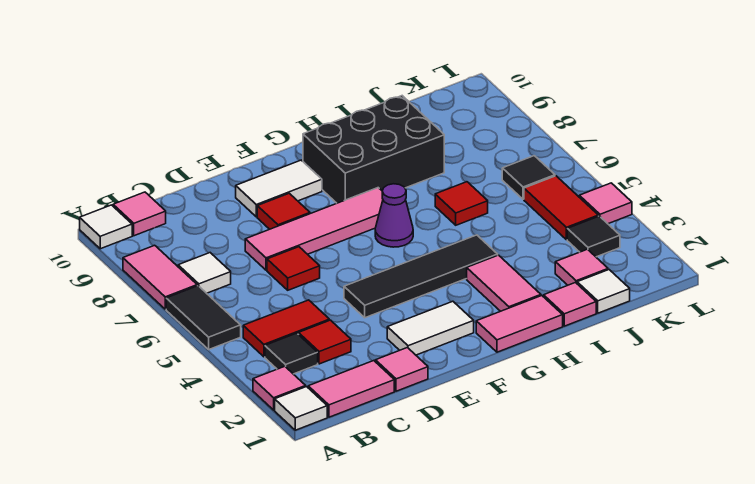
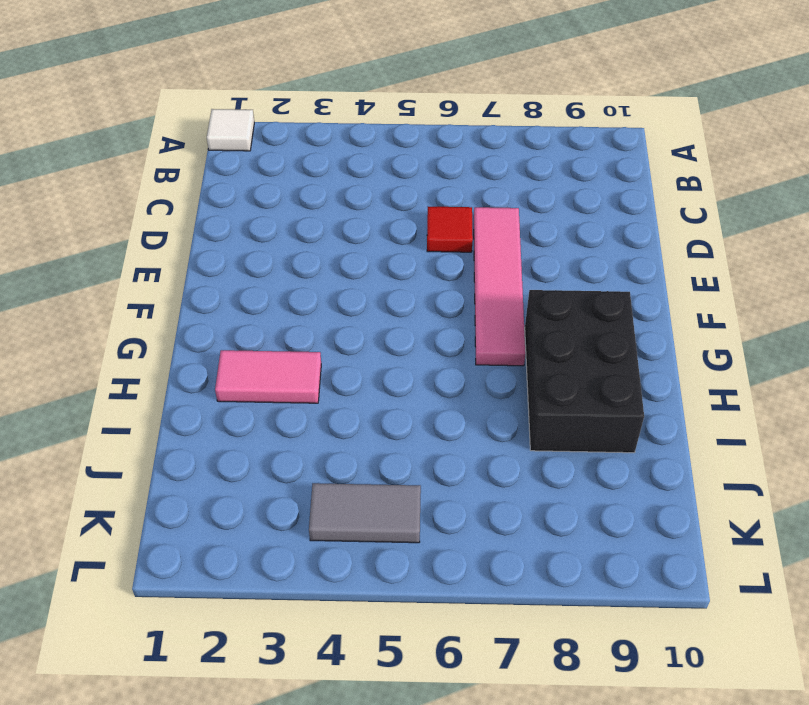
grey tile K4:K5 level 1 -> red tile K4:K5 level 1
none -> pink tile A2 level 1
none -> black tile A5:A6 level 1
none -> pink tile A7:A8 level 1
none -> white tile A10 level 1

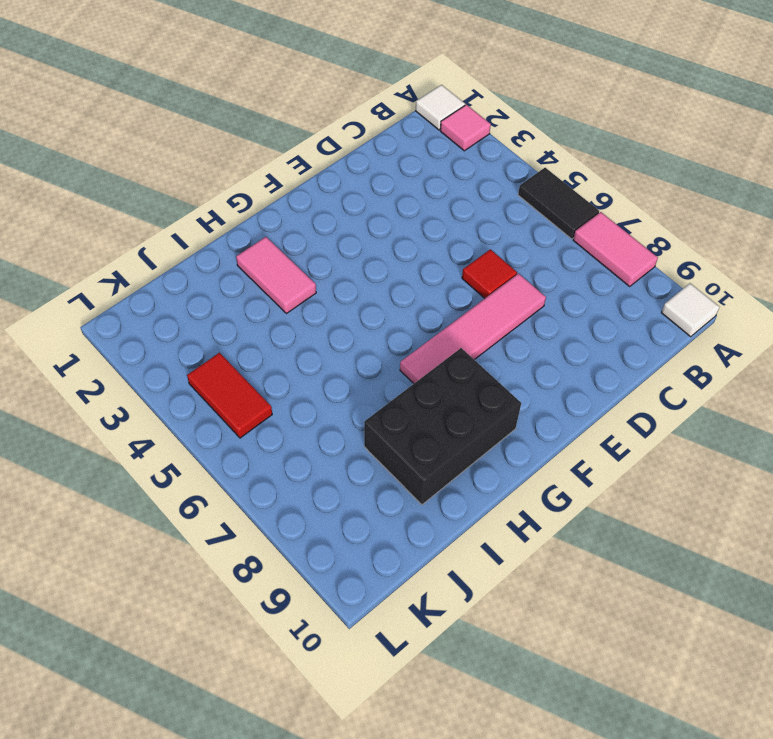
none -> pink tile B1:C1 level 1
none -> black tile B3 level 1
none -> red tile B4:C4 level 1
none -> white tile B7 level 1

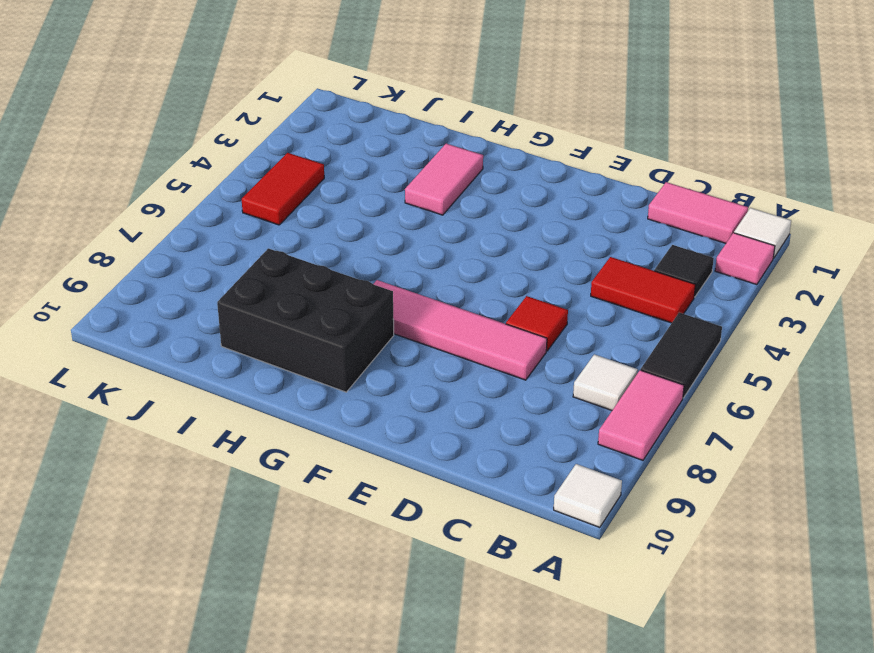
none -> pink tile B10 level 1
none -> red tile C3 level 1
none -> pink tile D1 level 1
none -> white tile E2:F2 level 1

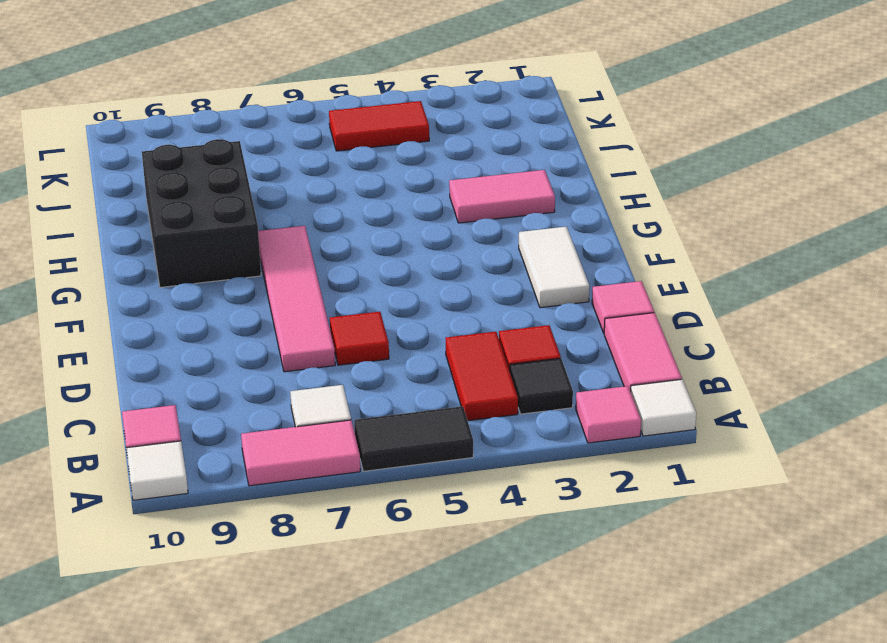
none -> black tile E4:H4 level 1
none -> red tile E8 level 1
none -> white tile E9:F9 level 1
none -> pink tile G1:H1 level 1

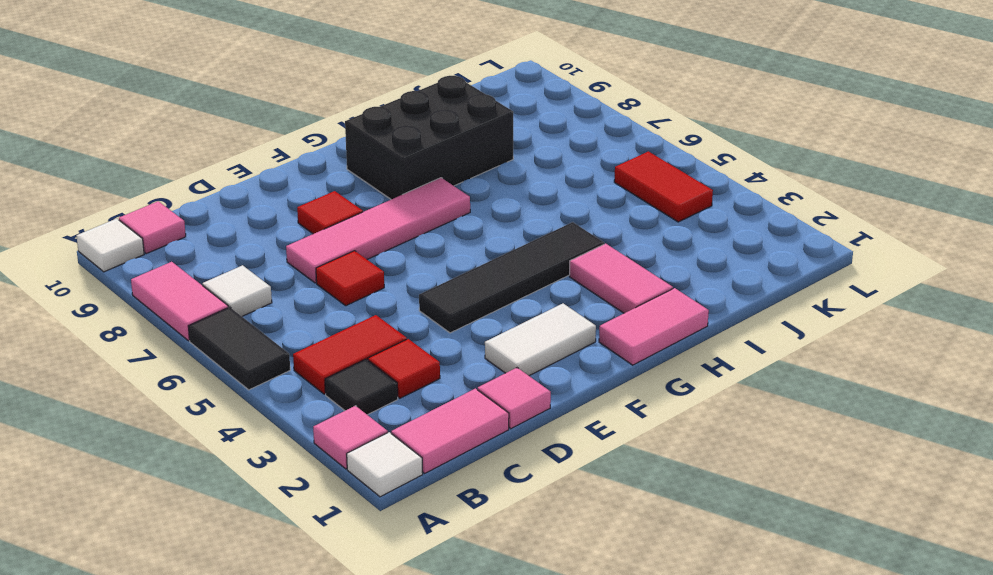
none -> white tile E9:F9 level 1
none -> purple cone G6 level 1
none -> pink tile I1 level 1
none -> red tile I6 level 1

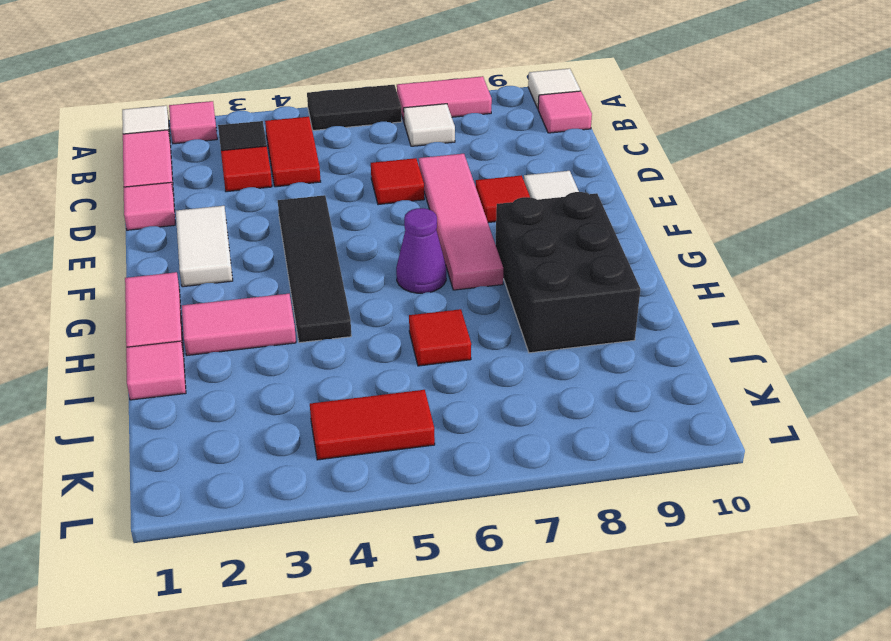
none -> white tile J1 level 1
none -> pink tile J2 level 1
none -> black tile K3 level 1
none -> black tile K6 level 1

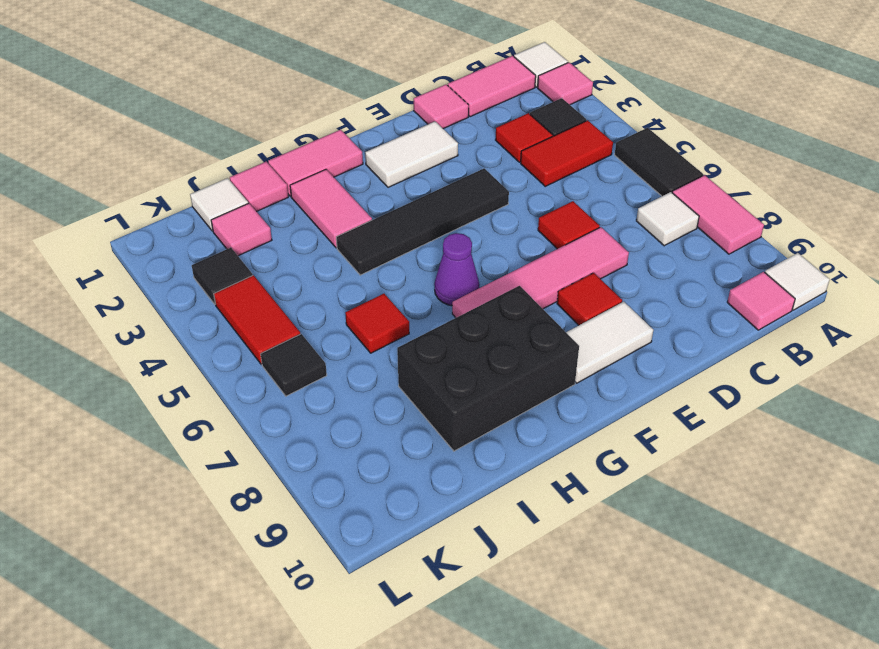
none -> pink tile L4 level 1

